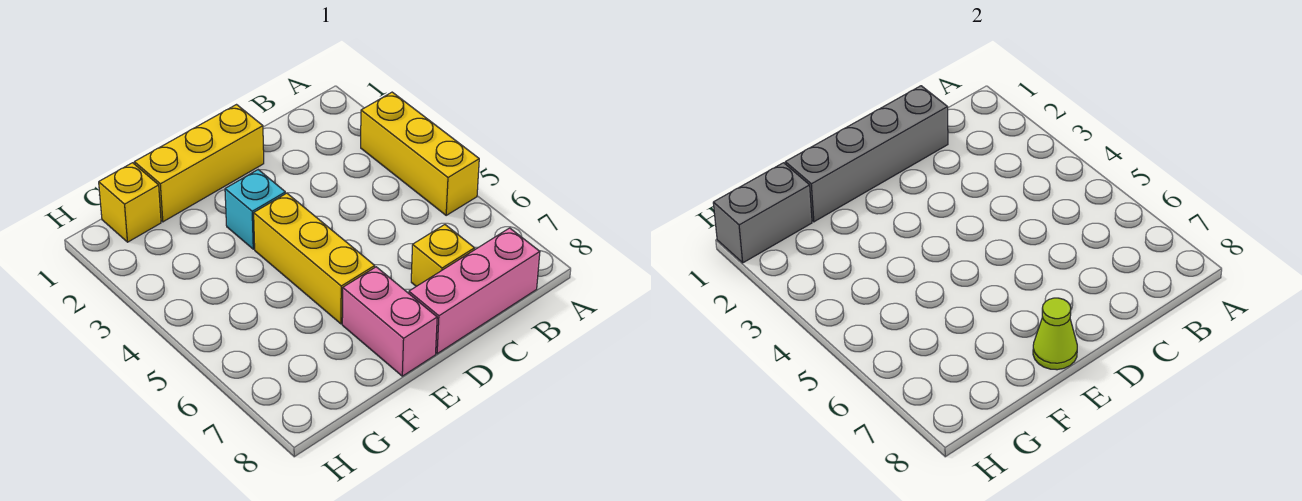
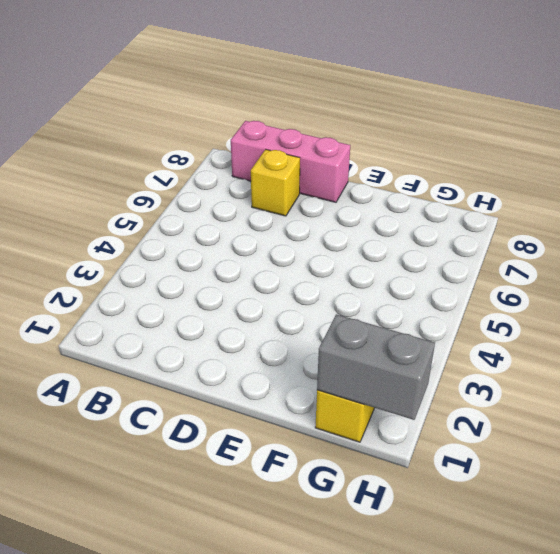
none -> yellow brick A3:A5 level 1
none -> yellow brick D1:F1 level 1

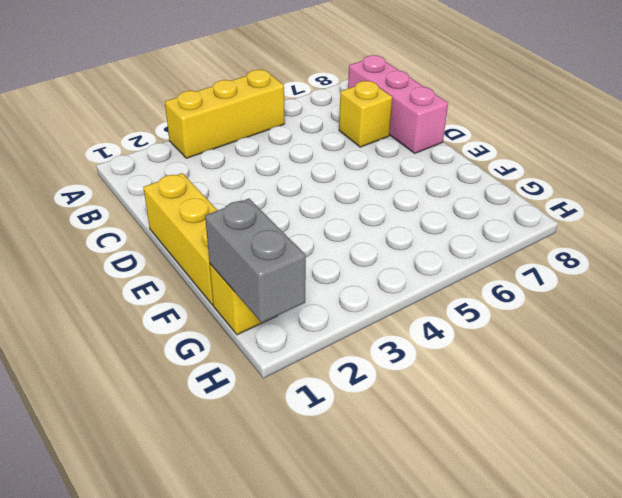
none -> cyan brick E3 level 1
none -> yellow brick E4:E6 level 1

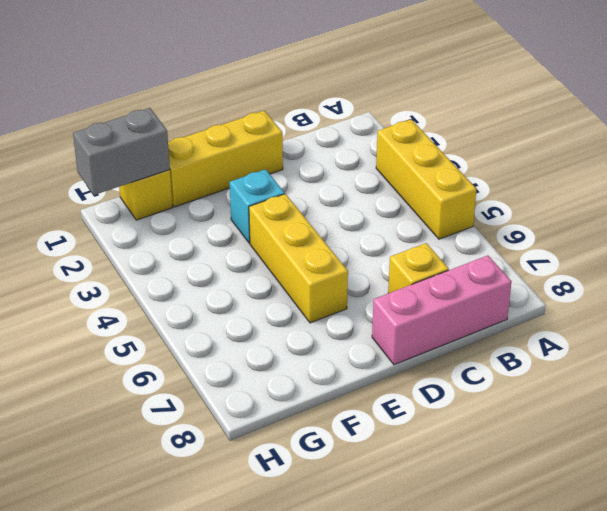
none -> pink brick E7:E8 level 1
none -> grey brick C1:F1 level 2

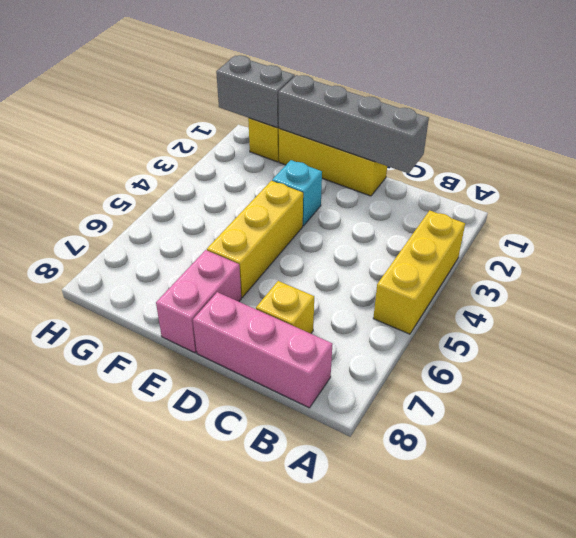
none -> lime cone E8 level 2

